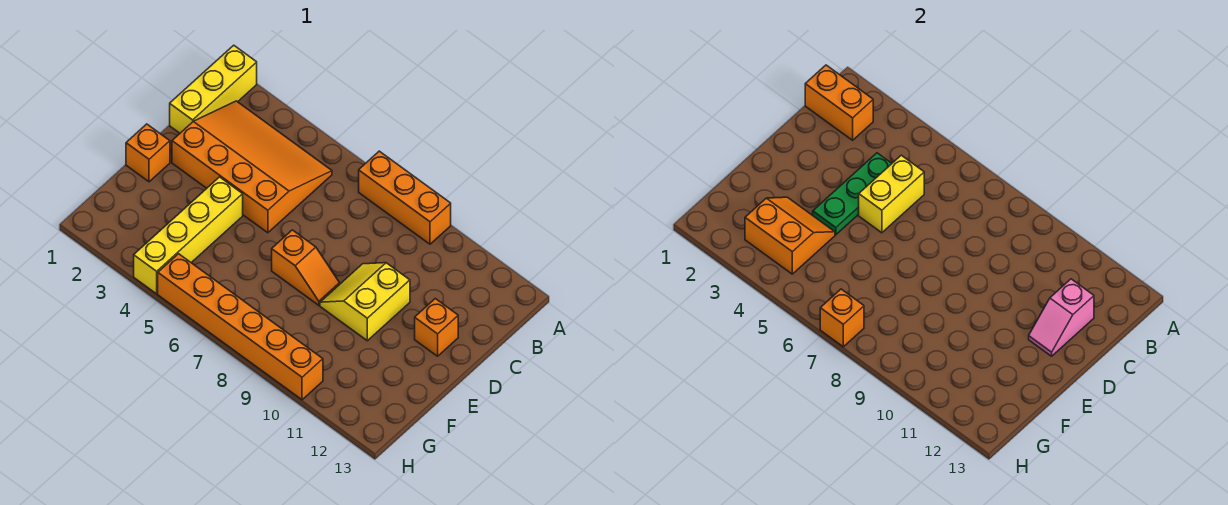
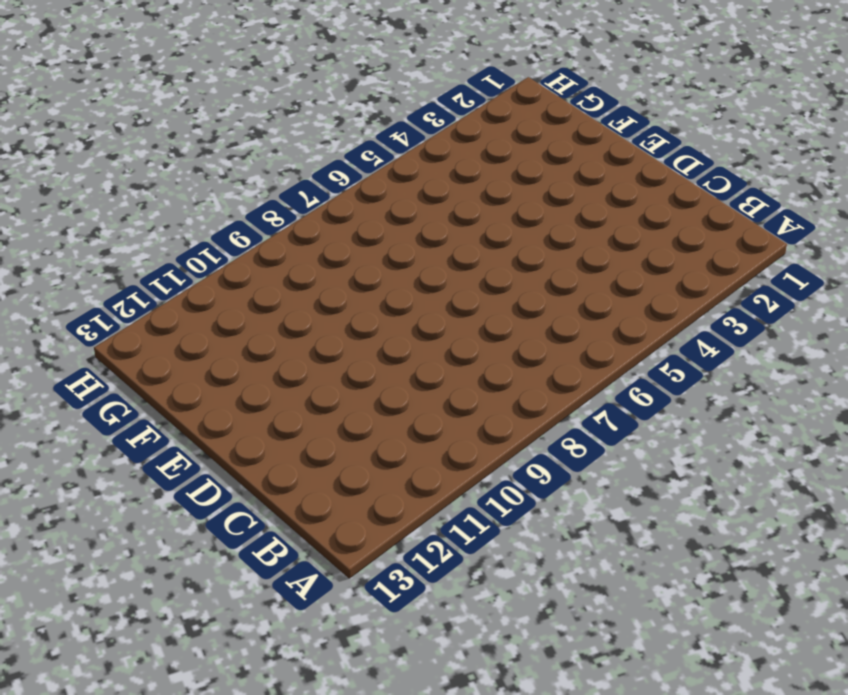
none -> yellow brick A1:C1 level 1
none -> orange brick A7:A9 level 1
none -> orange slope B2:D5 level 1 top D

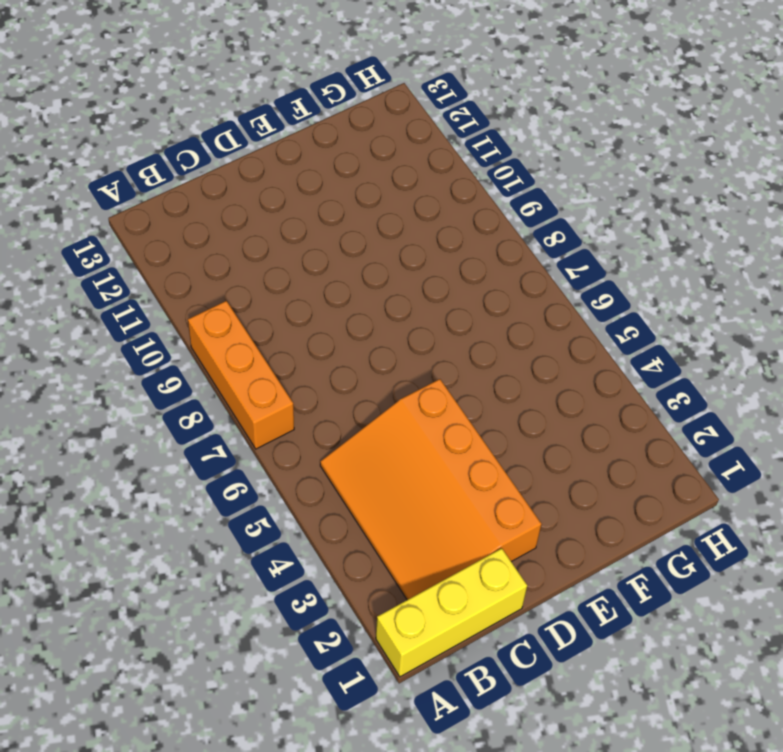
none -> yellow slope D9:E10 level 1 top 10
none -> orange brick D12 level 1
none -> orange brick E1 level 1

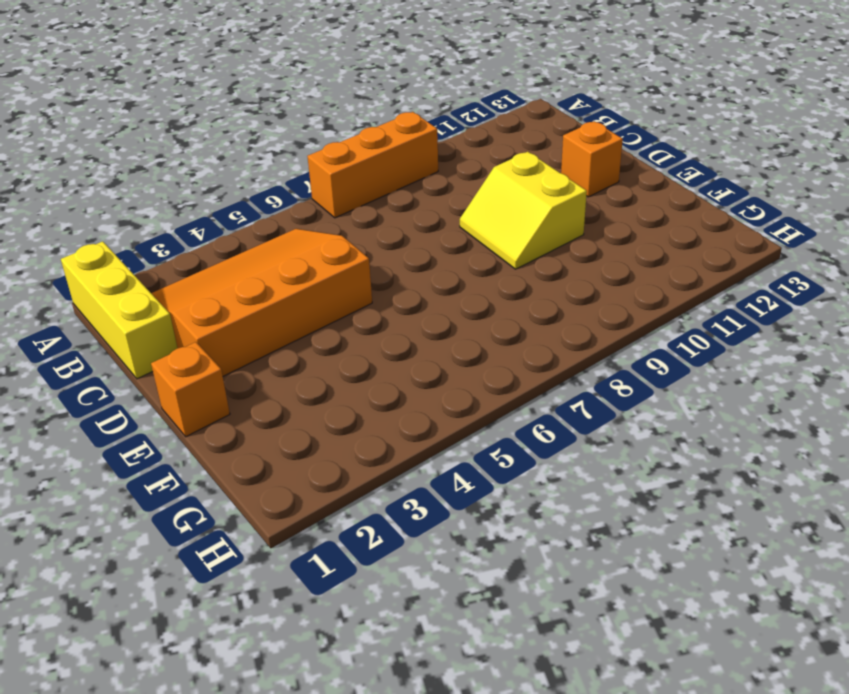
none -> yellow brick E4:H4 level 1
none -> orange slope E7:E8 level 1 top 7
none -> orange brick H5:H10 level 1

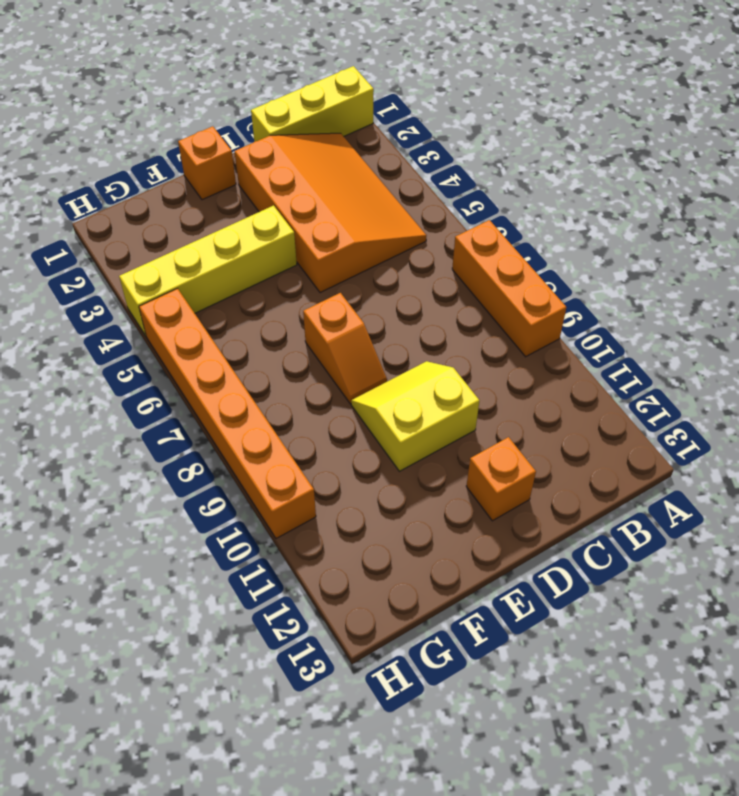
none -> orange brick B1:B2 level 2
none -> green plate C4:E4 level 2
none -> yellow brick C5:D5 level 2

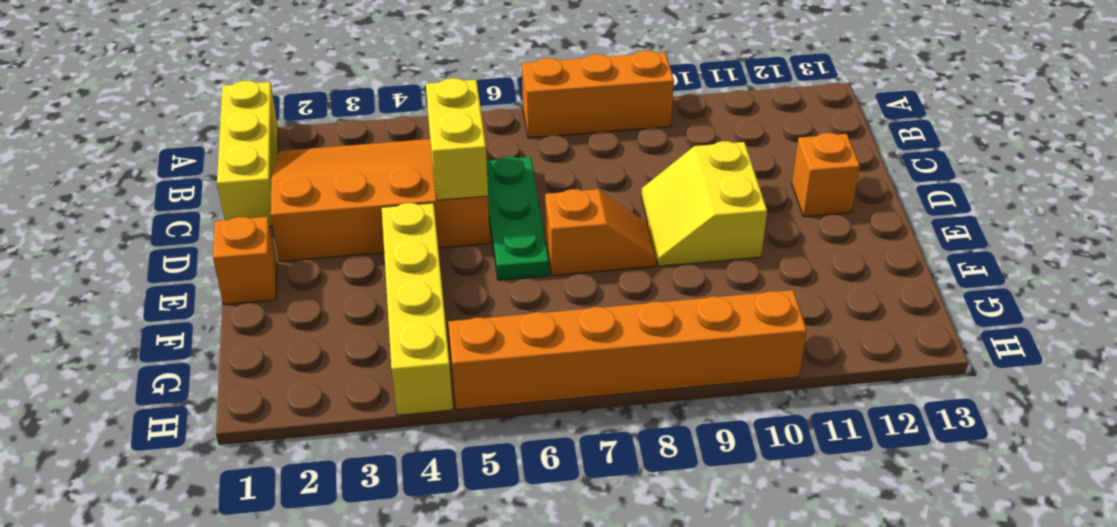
green plate C6:E6 level 1 -> green plate C4:E4 level 2
none -> orange brick B1:B2 level 2
none -> pink slope C12:D12 level 2 top C
none -> orange slope F3:G4 level 2 top G

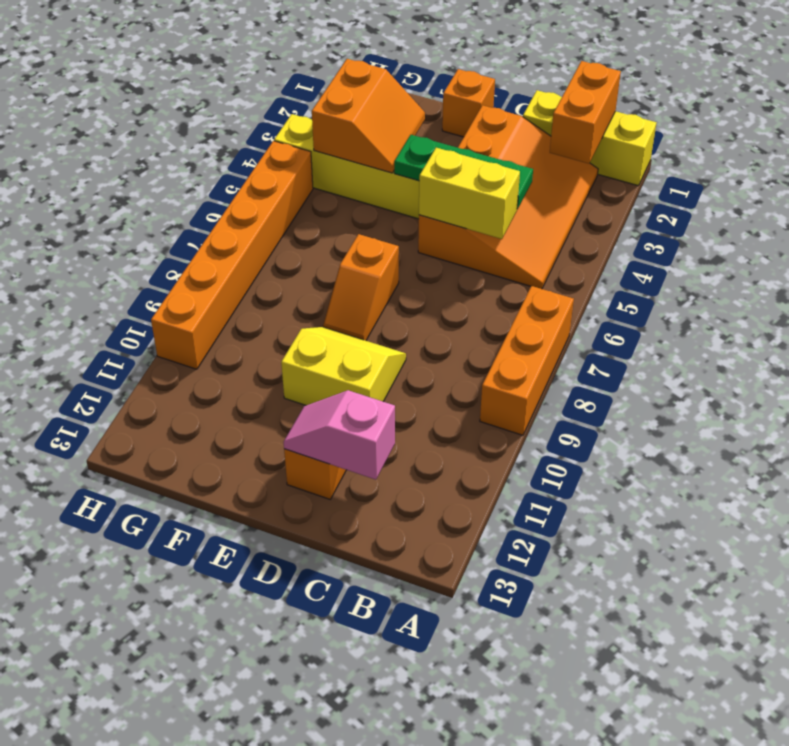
none -> orange brick H7 level 2

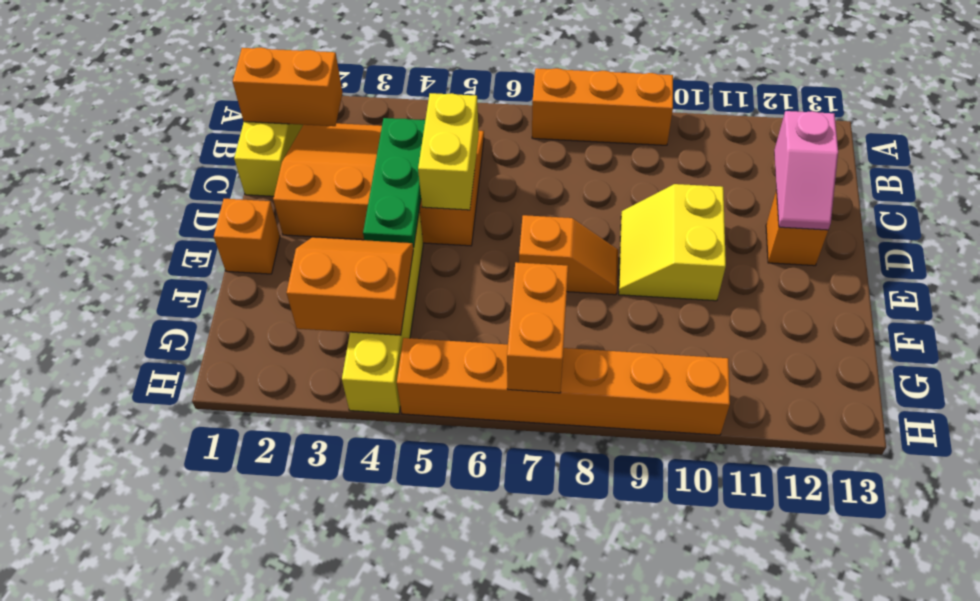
orange brick G7:H7 level 2 -> orange brick H7 level 2

